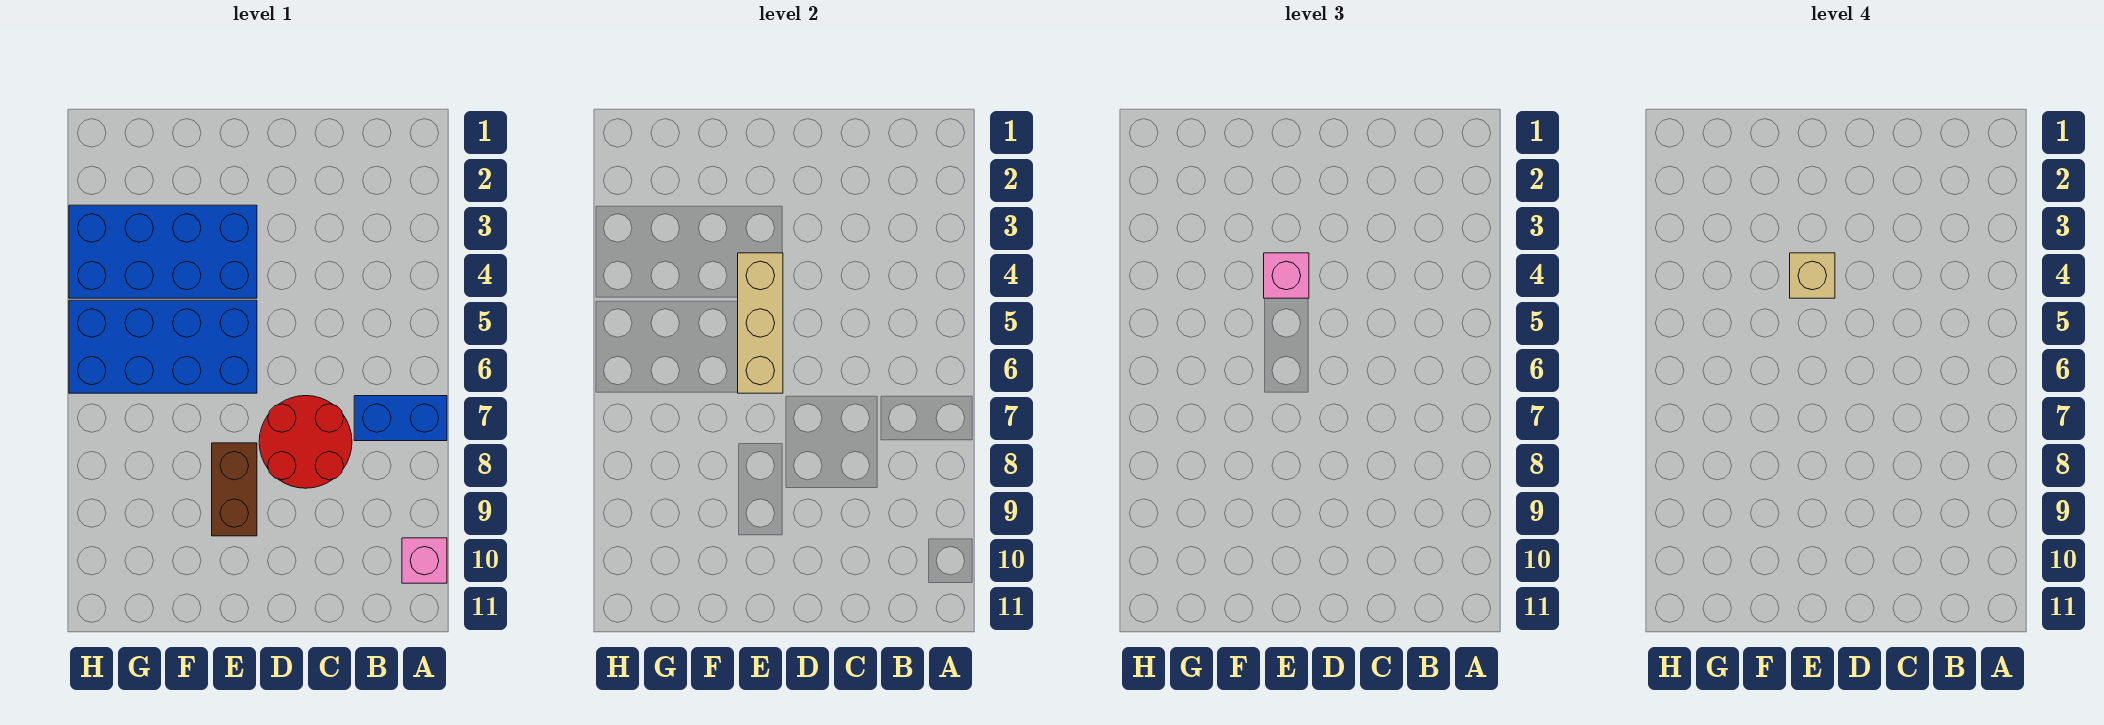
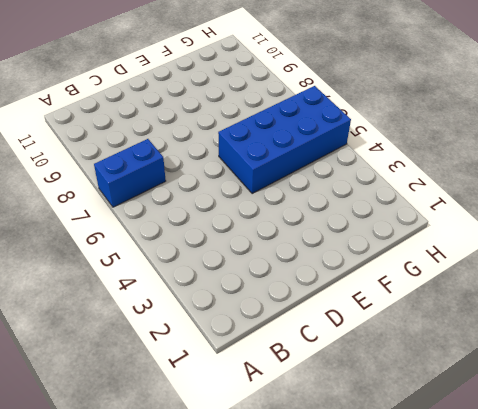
none -> pink brick A10 level 1
none -> red round brick C7:D8 level 1

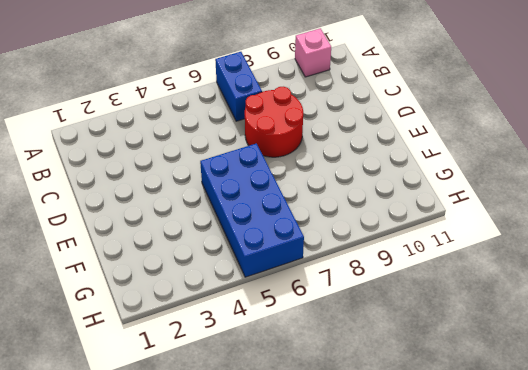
none -> blue brick E3:H4 level 1
none -> brown brick E8:E9 level 1

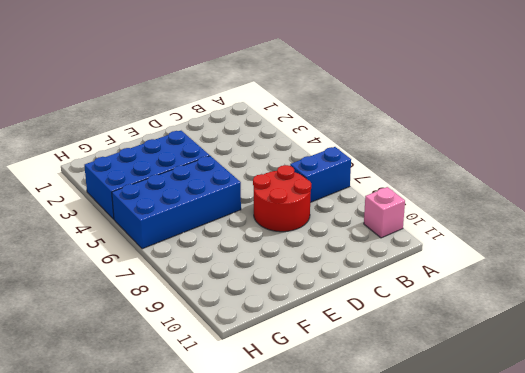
none -> brown brick E8:E9 level 1
none -> tan brick E4:E6 level 2

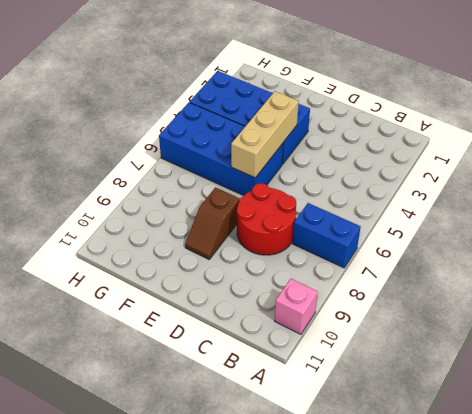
brown slope E8:E9 level 1 top 8 -> brown brick E8:E9 level 1
none -> pink brick E4 level 3
none -> tan brick E4 level 4

